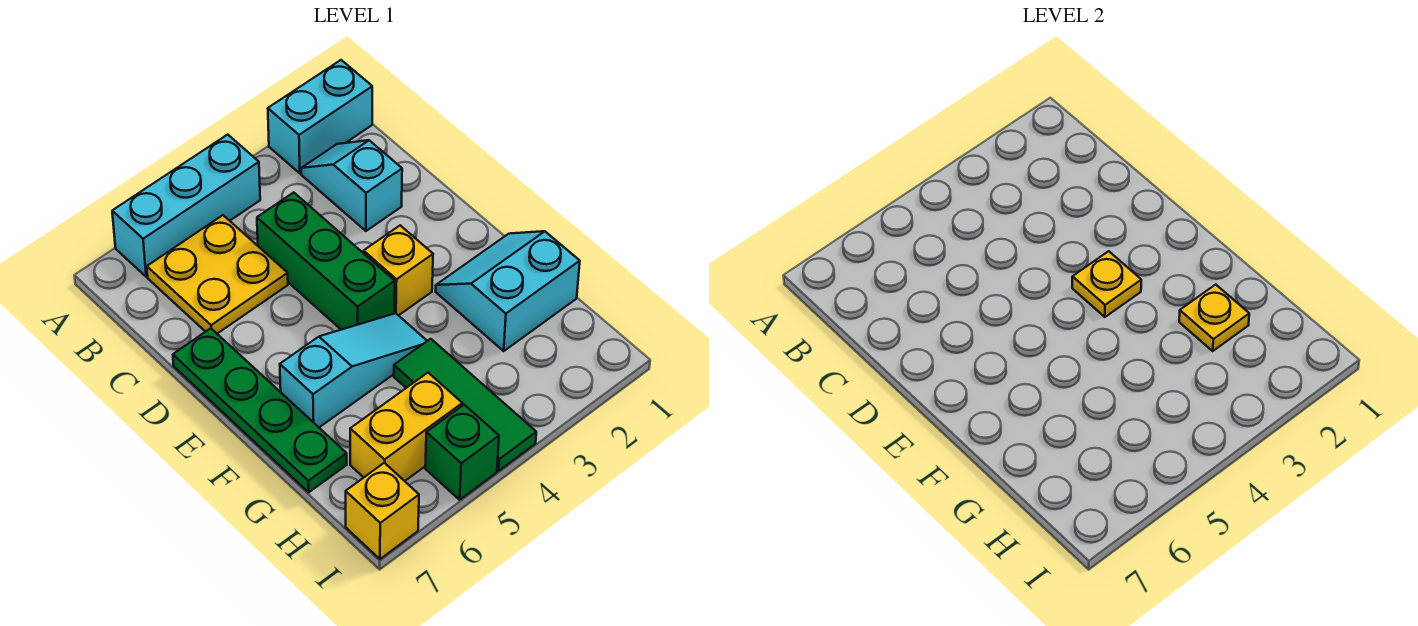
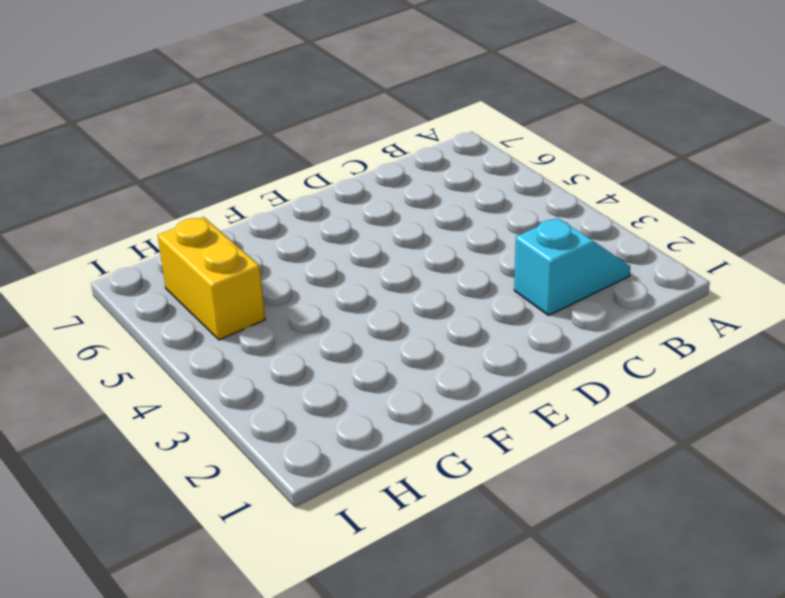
none -> cyan brick A1:A2 level 1
none -> cyan brick A4:A6 level 1
none -> yellow plate B5:C6 level 1

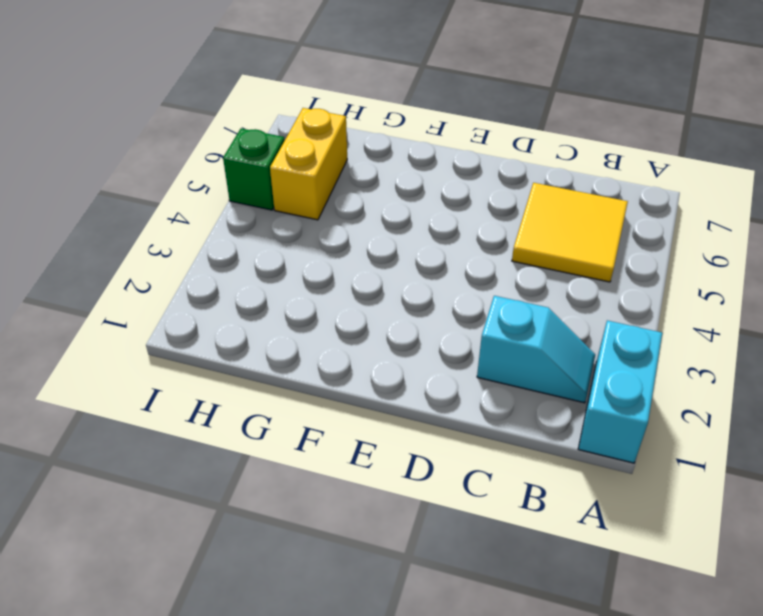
yellow tile B5:C6 level 1 -> yellow plate B5:C6 level 1
none -> cyan brick A4:A6 level 1
none -> green brick C4:E4 level 1
none -> green plate D7:G7 level 1

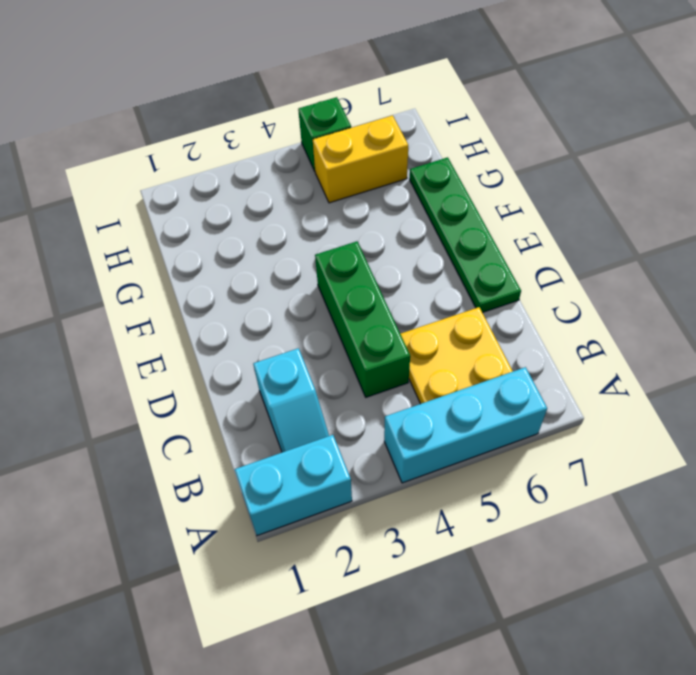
none -> yellow brick E3 level 1
none -> cyan slope F1:G2 level 1 top G
none -> cyan slope F4:F6 level 1 top 6

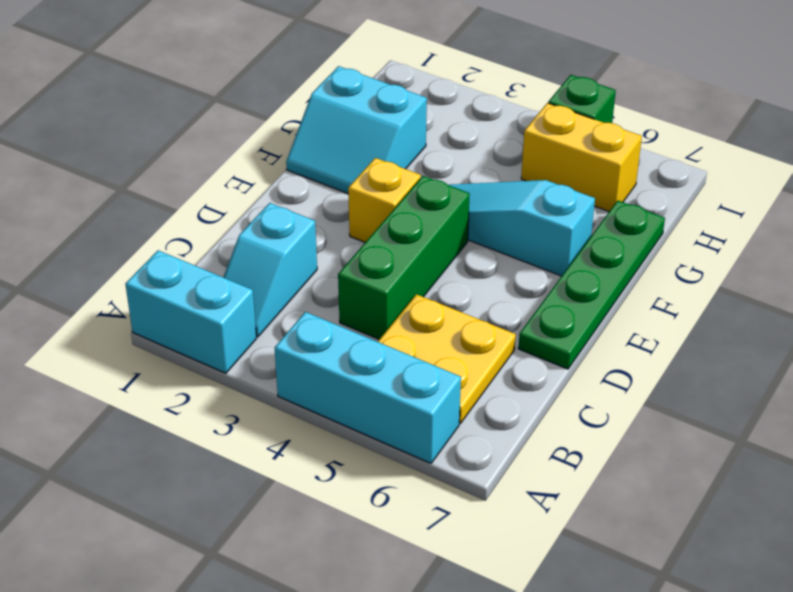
none -> green tile G4:I4 level 1
none -> yellow brick I7 level 1
none -> yellow plate E3 level 2

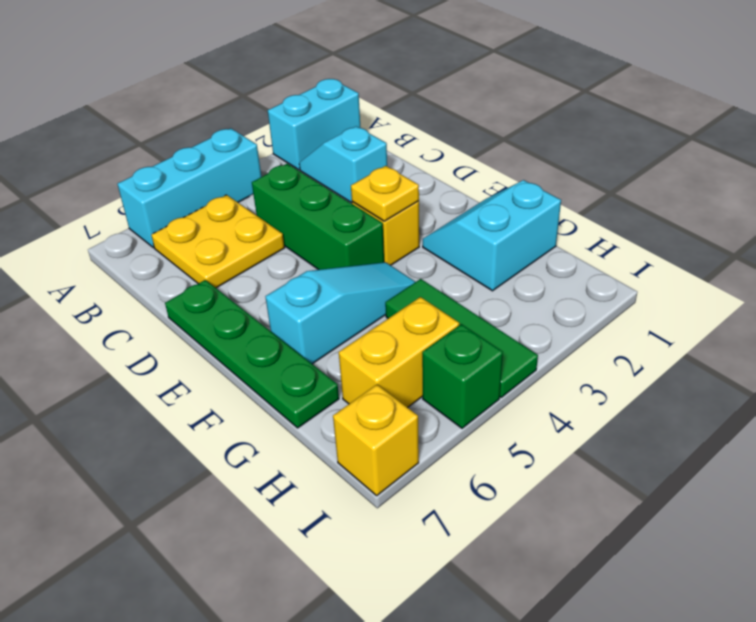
none -> yellow plate G2 level 2

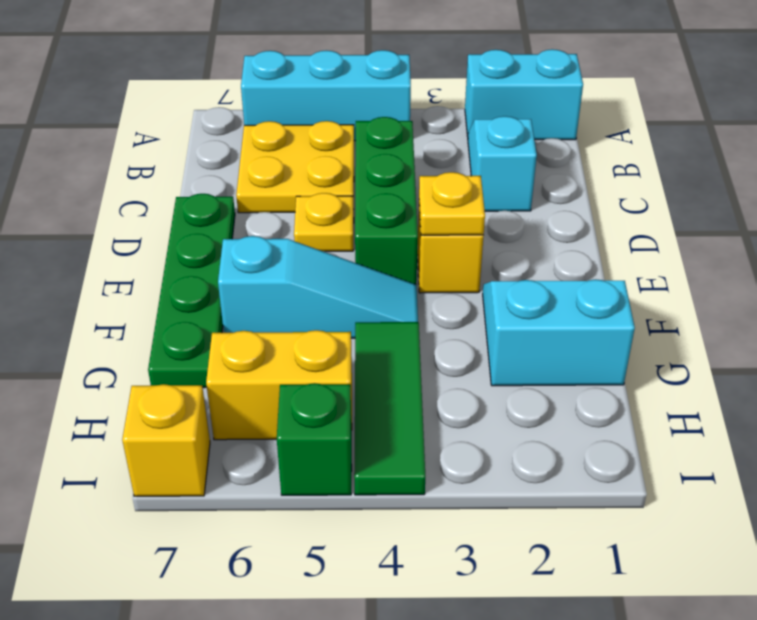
yellow plate D5 level 1 -> yellow plate G2 level 2

